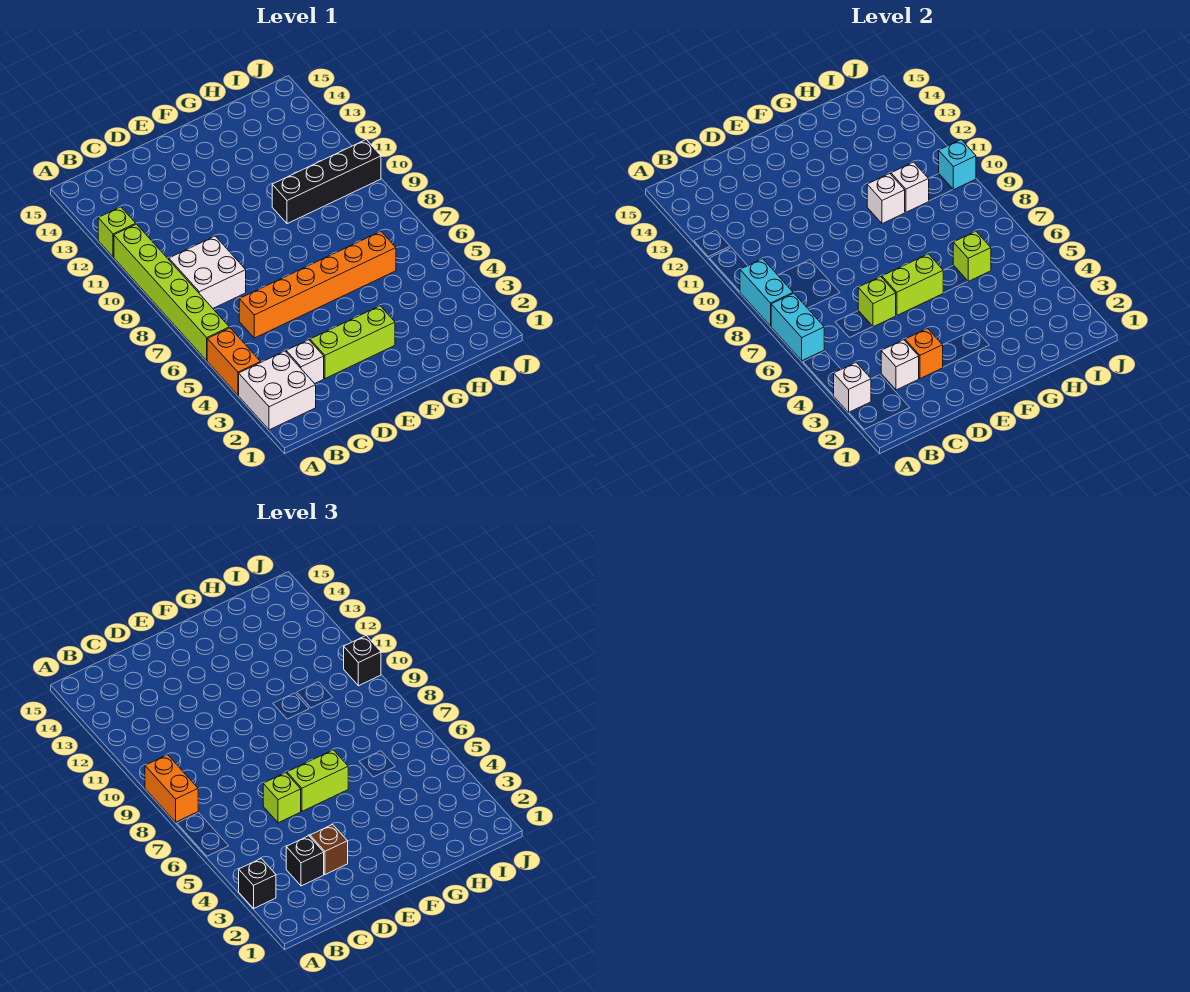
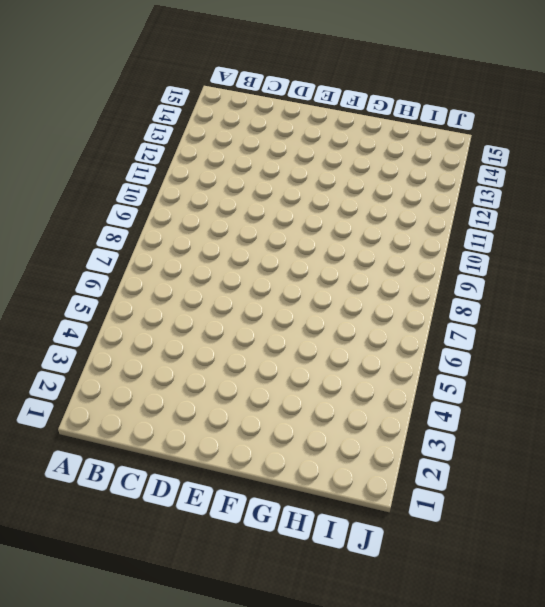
none -> white brick A2:B3 level 1
none -> orange brick A4:A5 level 1
none -> lime brick A6:A11 level 1

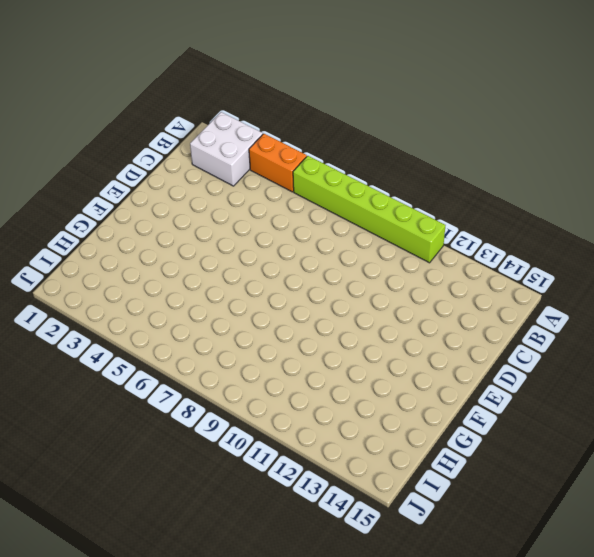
none -> lime brick A12 level 1
none -> white brick B8:C9 level 1
none -> white brick C3 level 1

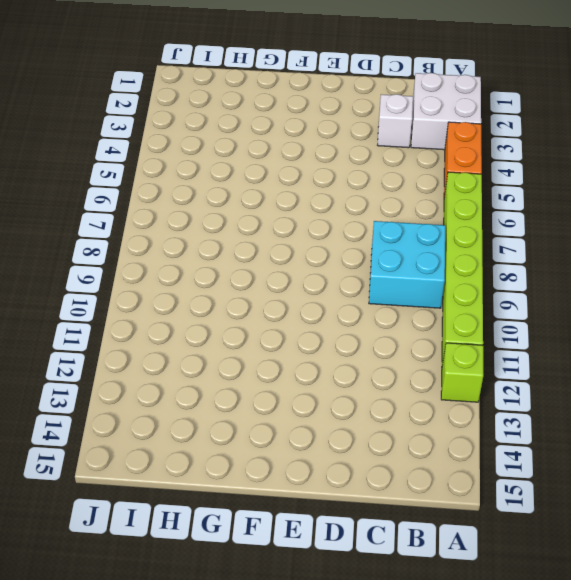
cyan brick B8:C9 level 1 -> white brick B8:C9 level 1
none -> orange brick C6:H6 level 1
none -> lime brick D3:F3 level 1
none -> black brick G10:J10 level 1

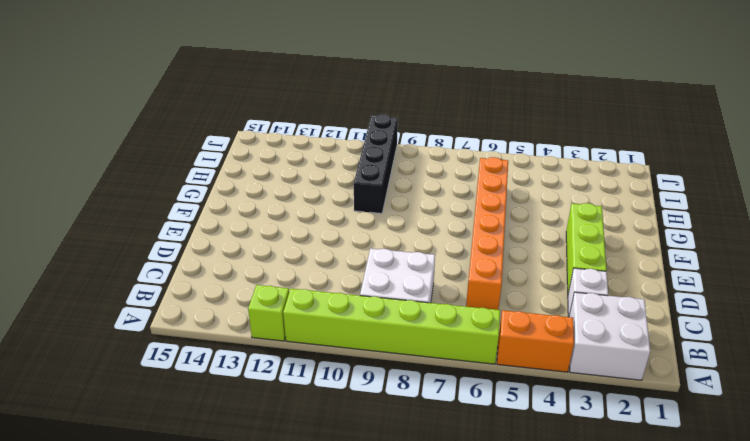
none -> white brick A3 level 2
none -> cyan brick A6:A7 level 2
none -> cyan brick A8:A9 level 2

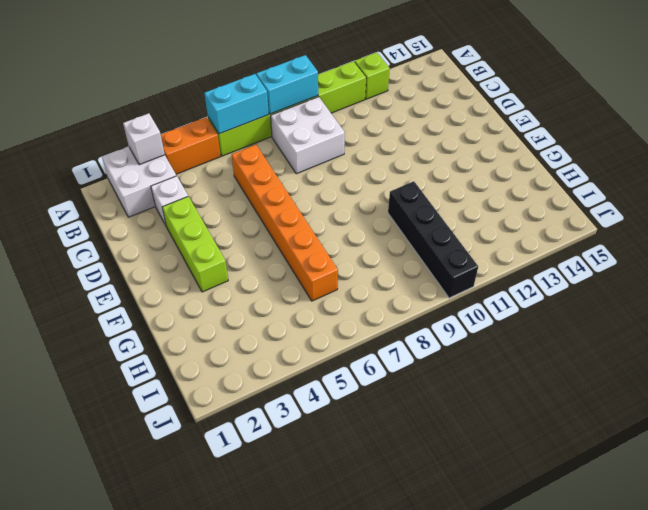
none -> white brick C3 level 2
none -> orange brick D3 level 2
none -> lime brick D6 level 2

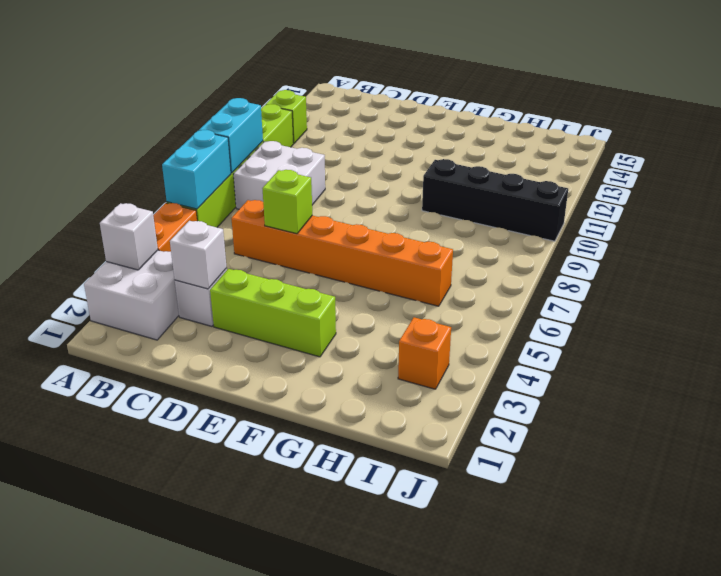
orange brick I3 level 1 -> orange brick D3 level 2
none -> lime brick E6:F6 level 2
none -> white brick G10 level 2
none -> lime brick H6 level 2

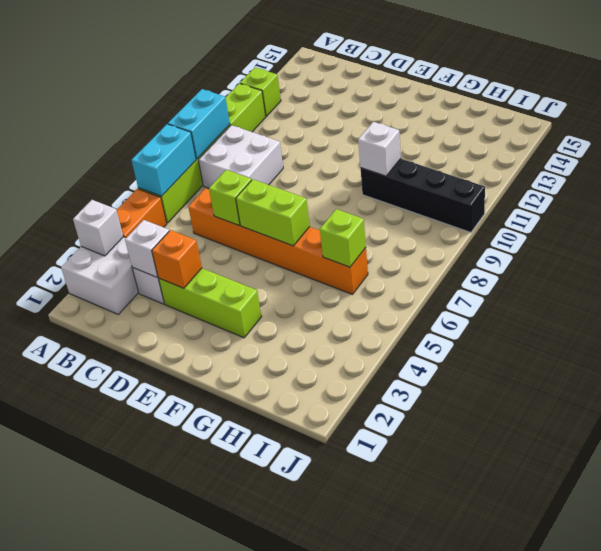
none -> white brick H10 level 2
none -> cyan brick J10 level 2
none -> black brick A3 level 3

